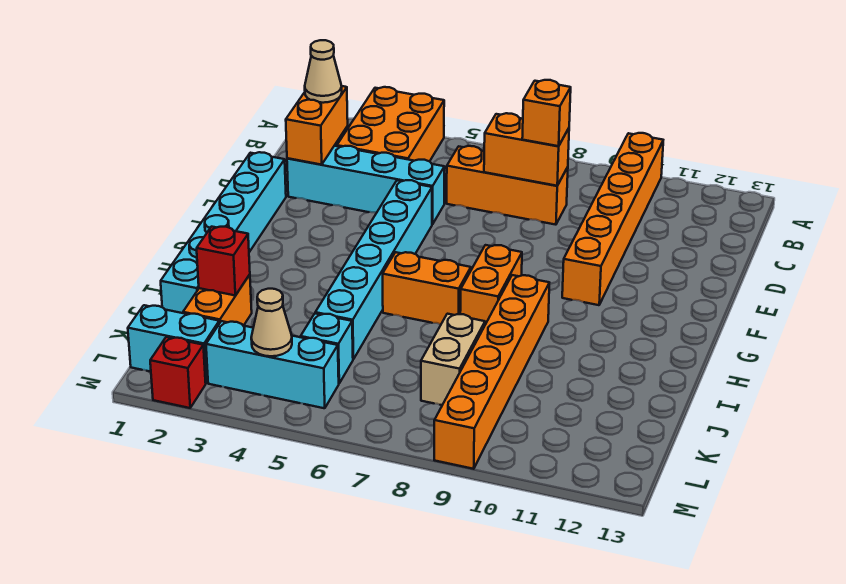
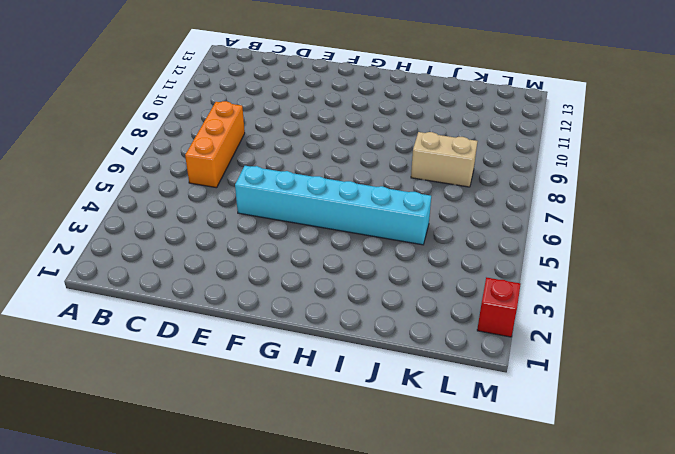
none -> orange brick A3:C4 level 1
none -> orange brick A10:F10 level 1
none -> cyan brick D2:D5 level 1

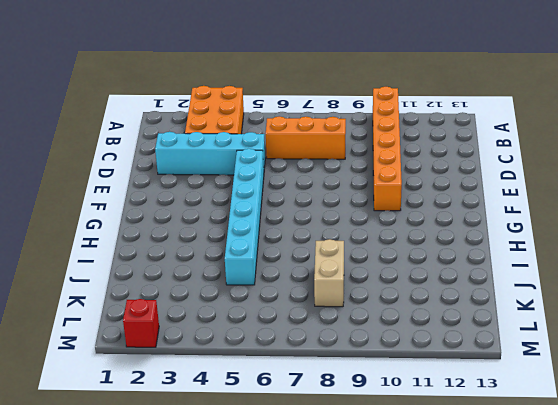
none -> cyan brick E1:J1 level 1
none -> orange brick G8:H8 level 1
none -> orange brick H6:H7 level 1

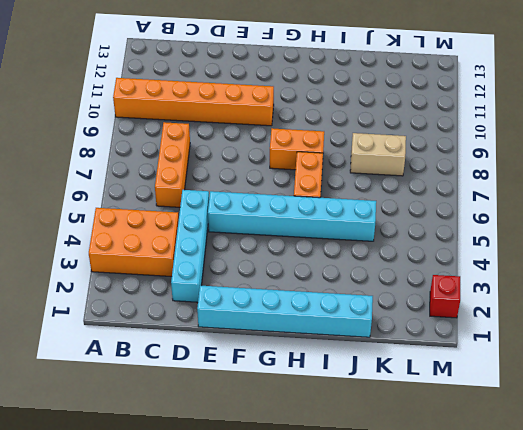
none -> orange brick H9:M9 level 1
none -> orange brick J2:K2 level 1
none -> cyan brick K5 level 1

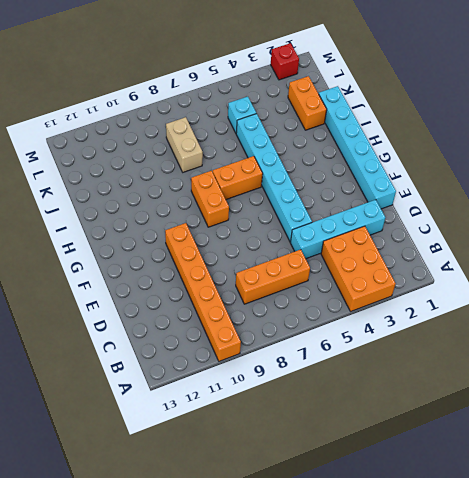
none -> orange brick H9:M9 level 1
none -> cyan brick L1:L2 level 1
none -> cyan brick L3:L5 level 1

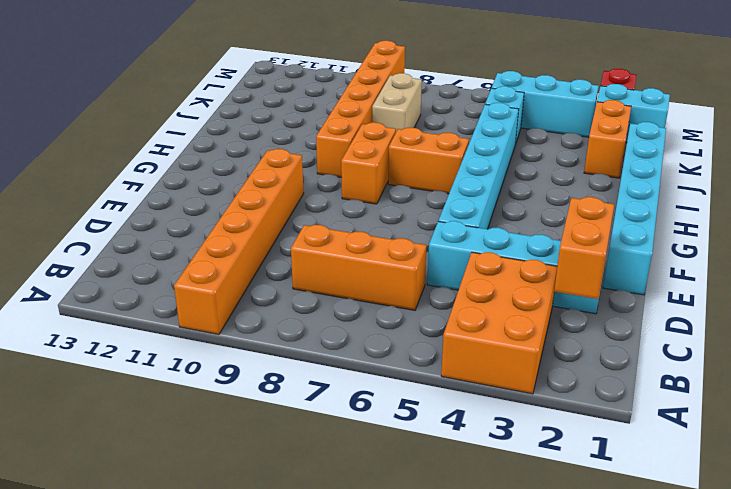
none -> orange brick C7:C8 level 2
none -> red brick J2 level 2
none -> tan cone L4 level 2

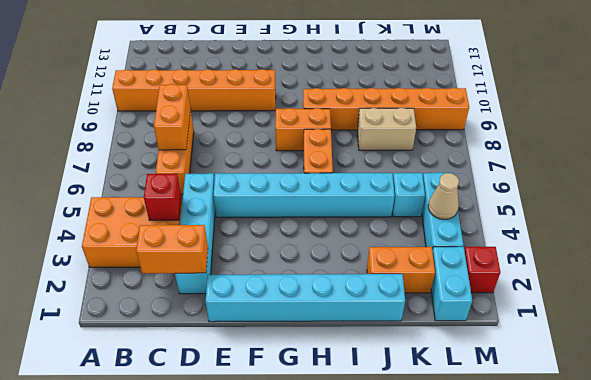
red brick C4 level 2 -> red brick J2 level 2
none -> tan cone C2 level 3
none -> orange brick C8 level 3

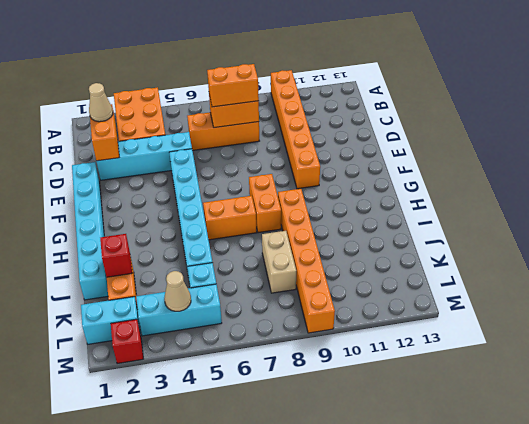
orange brick C7:C8 level 3 -> orange brick C8 level 3

